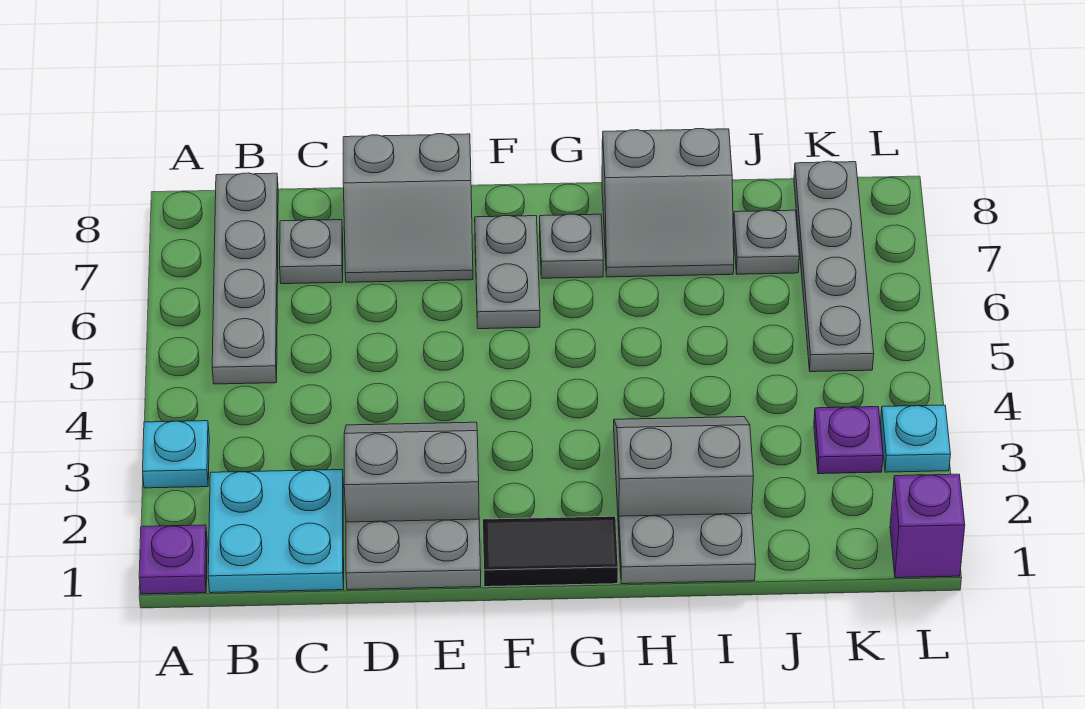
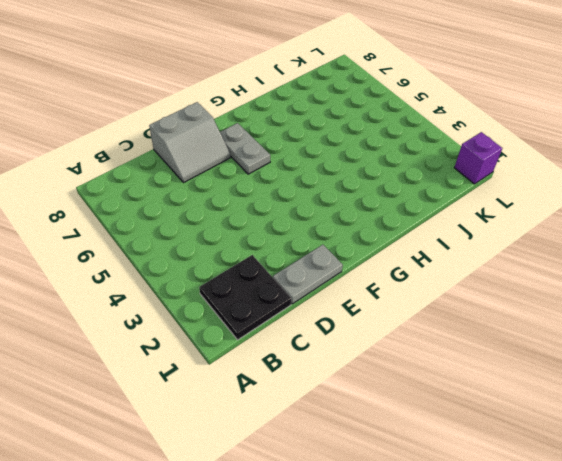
black plate B1:C2 level 1 -> cyan plate B1:C2 level 1
none -> purple plate A1 level 1
none -> cyan plate A3 level 1
none -> grey plate B5:B8 level 1

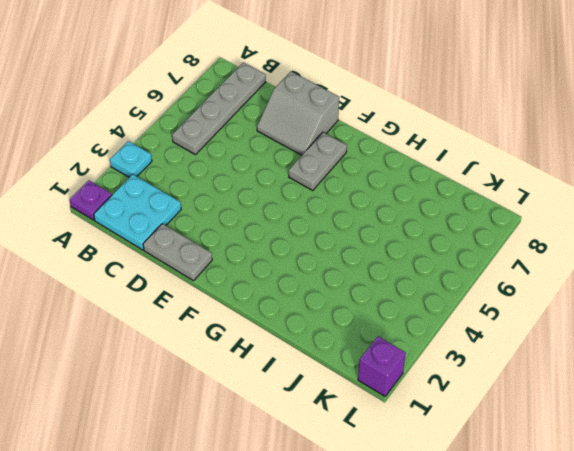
none -> grey plate C7 level 1
none -> grey slope D2:E3 level 1 top 2
none -> black tile F1:G1 level 1

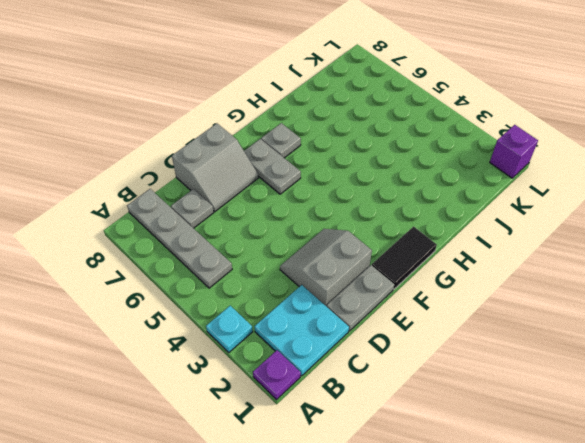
none -> grey plate H1:I1 level 1
none -> grey slope H2:I3 level 1 top 2
none -> grey slope H7:I8 level 1 top 8

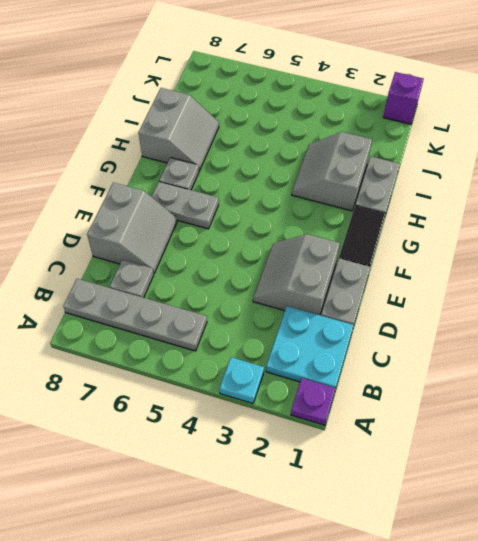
none -> grey plate J7 level 1
none -> purple plate K3 level 1
none -> grey plate K5:K8 level 1

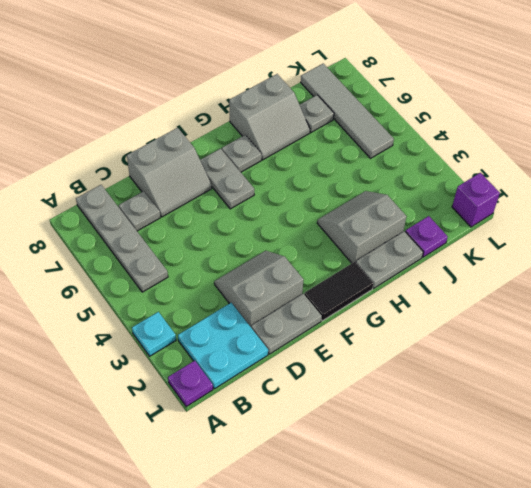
purple plate J1 level 1 -> purple plate K3 level 1
grey tile K5:K8 level 1 -> grey plate K5:K8 level 1
none -> cyan plate L3 level 1

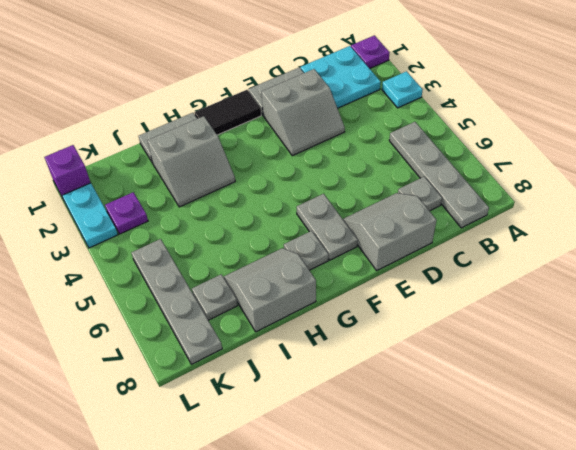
cyan plate L2:L3 level 1 -> cyan plate L3 level 1

